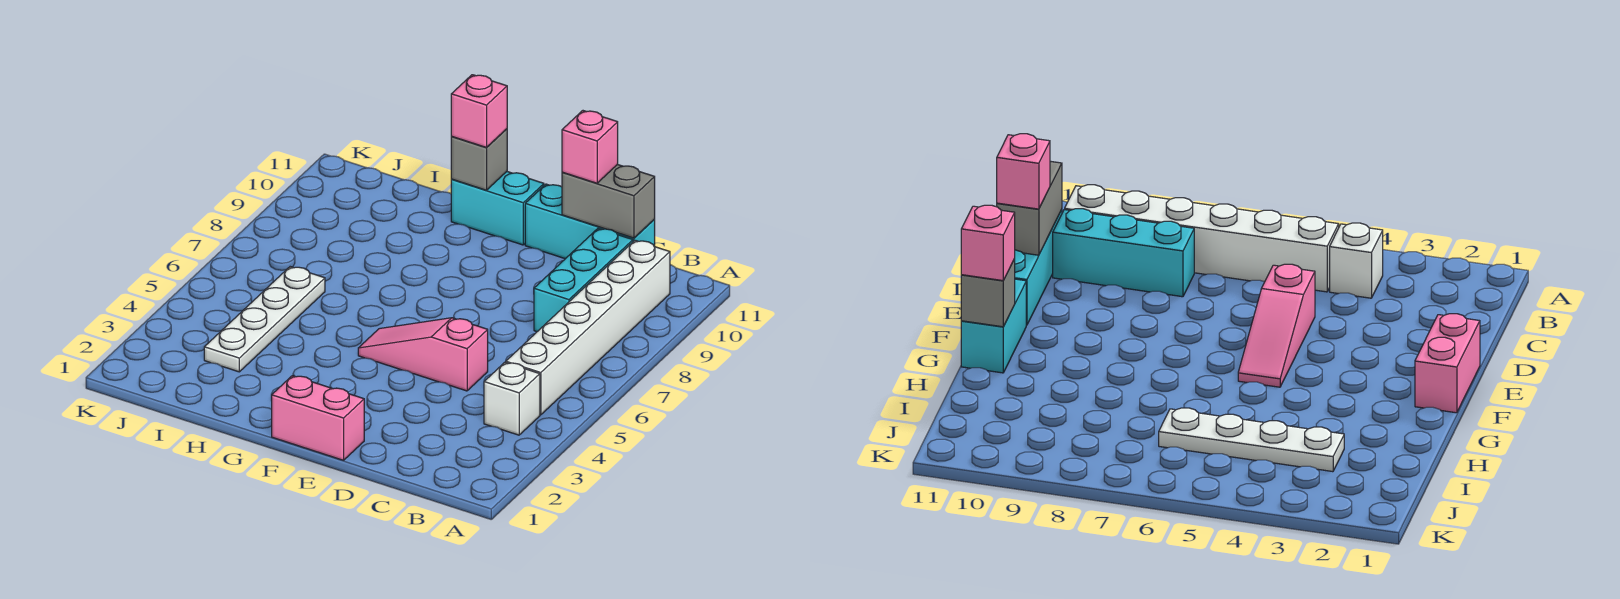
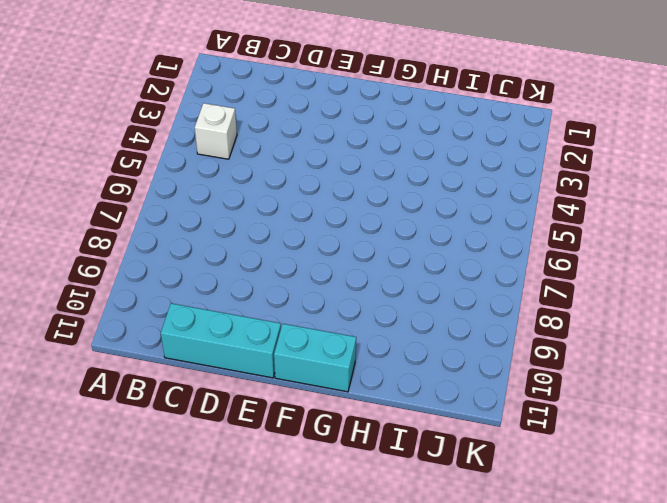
none -> white brick B5:B10 level 1
none -> cyan brick C8:C10 level 1
none -> pink slope D5:F5 level 1 top D

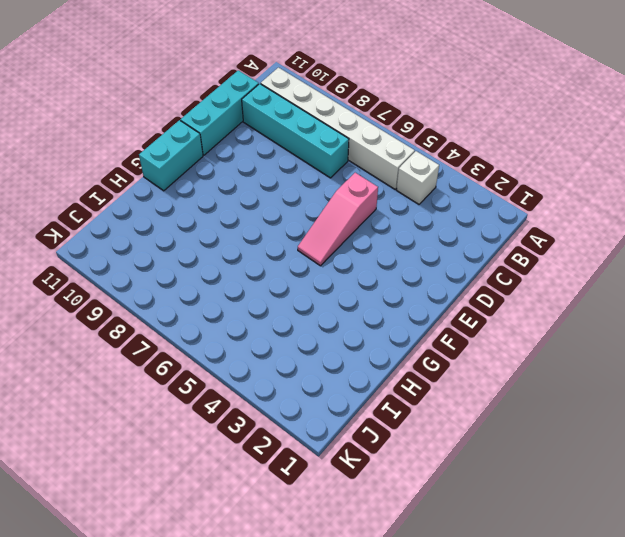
cyan brick C7:C10 level 1 -> cyan brick C8:C10 level 1
none -> pink brick E1:F1 level 1
none -> white plate I3:I6 level 1
none -> grey brick C11:D11 level 2

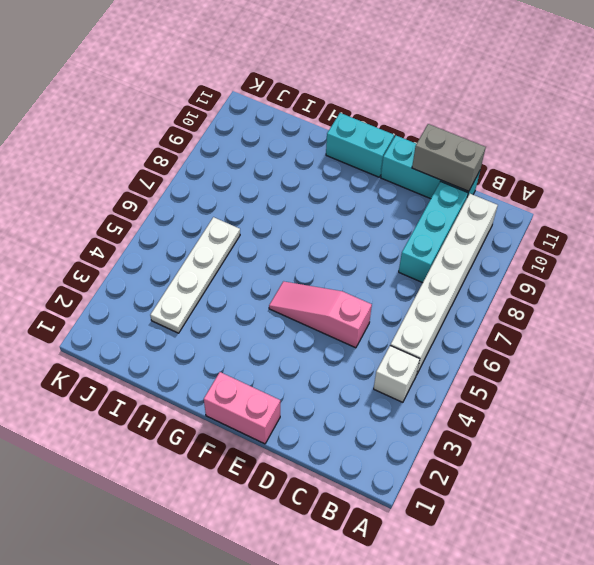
none -> grey brick G11 level 2
none -> pink brick D11 level 3
none -> pink brick G11 level 3

